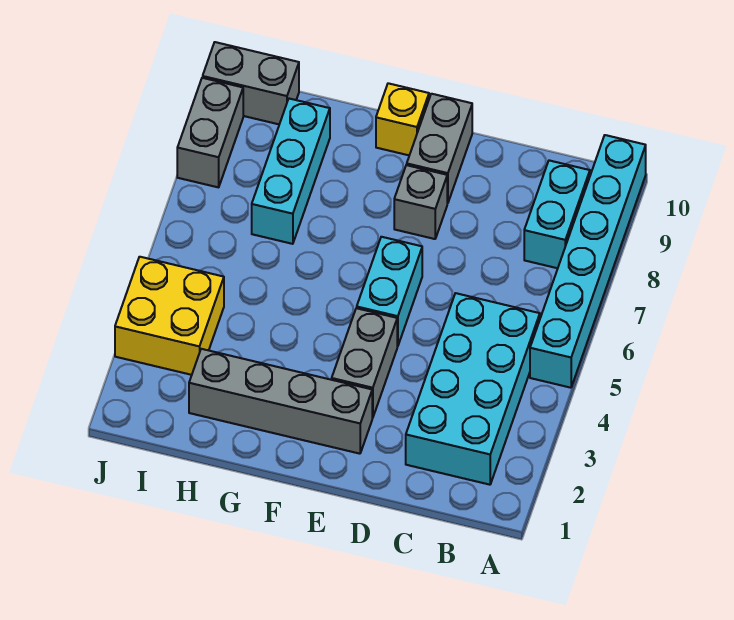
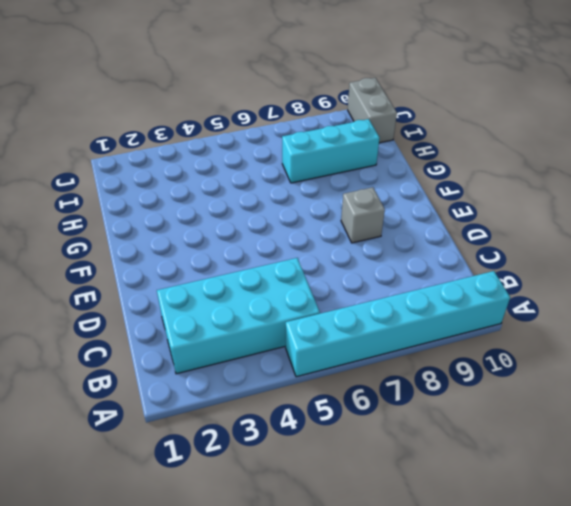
none -> cyan brick B8:B9 level 1
none -> grey brick E2:H2 level 1
none -> grey brick E3:E4 level 1

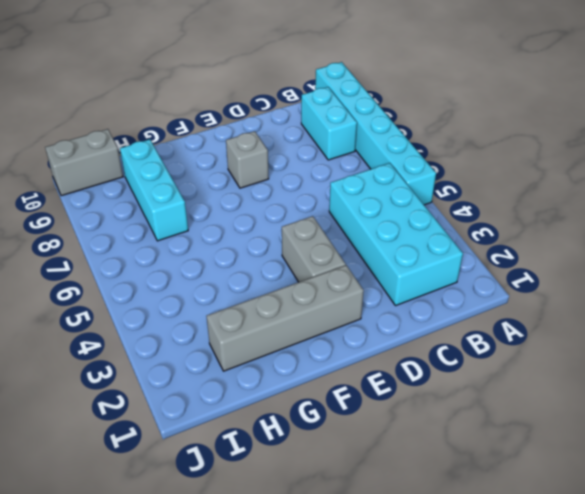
none -> cyan brick E5:E6 level 1
none -> grey brick E9:E10 level 1
none -> yellow brick F10 level 1

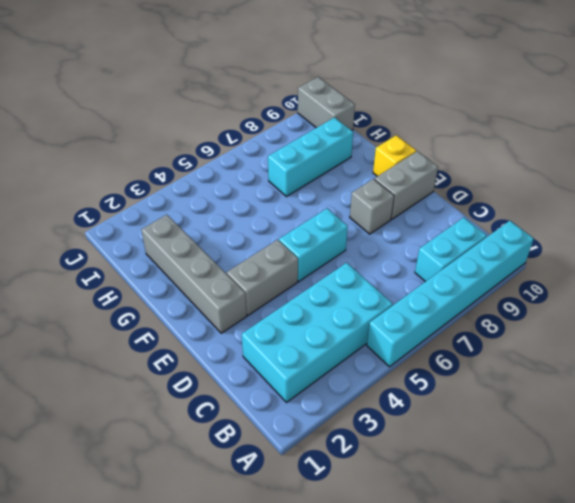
none -> yellow brick I3:J4 level 1
none -> grey brick J8:J9 level 1

